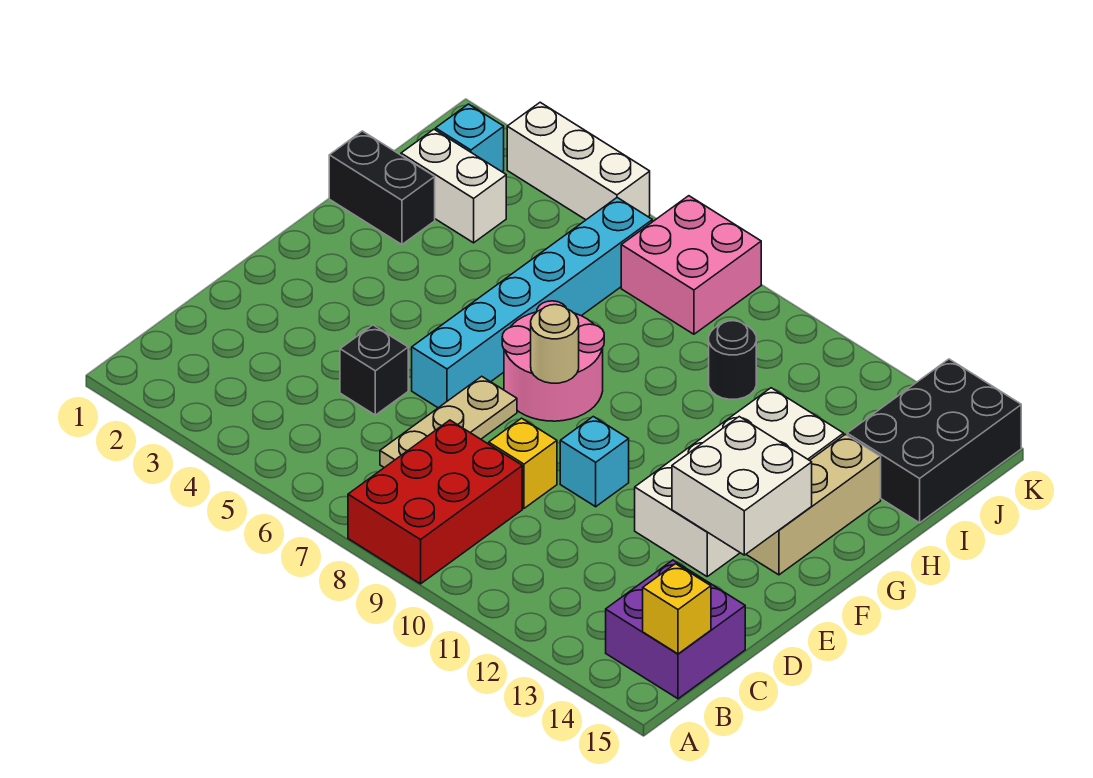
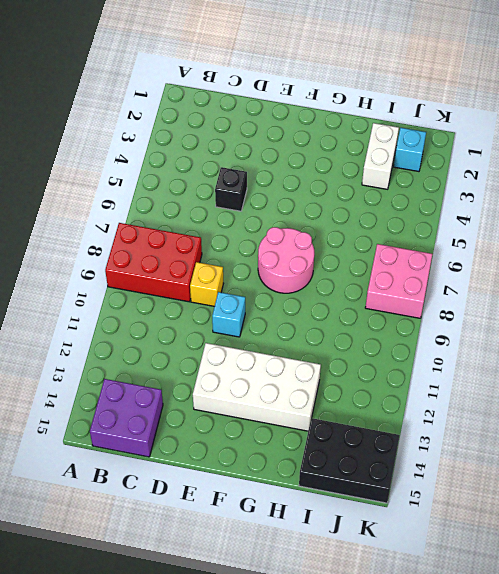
none -> tan plate C7:E7 level 1
none -> cyan brick E6:J6 level 1
none -> tan brick F14:H14 level 1

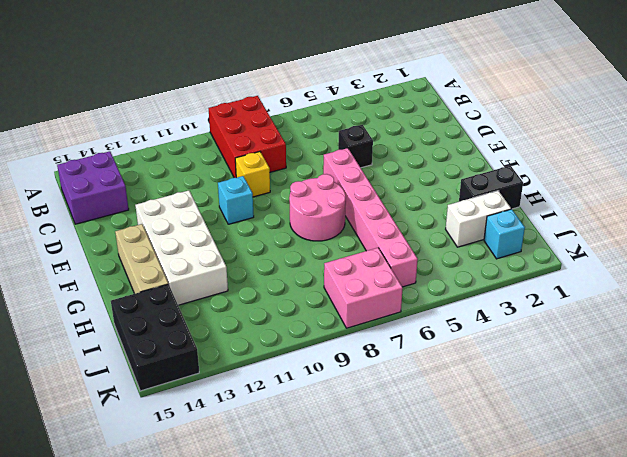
pink brick E6:J6 level 1 -> cyan brick E6:J6 level 1
none -> tan plate C7:E7 level 1
none -> black round brick I10 level 1
none -> white brick K3:K5 level 1

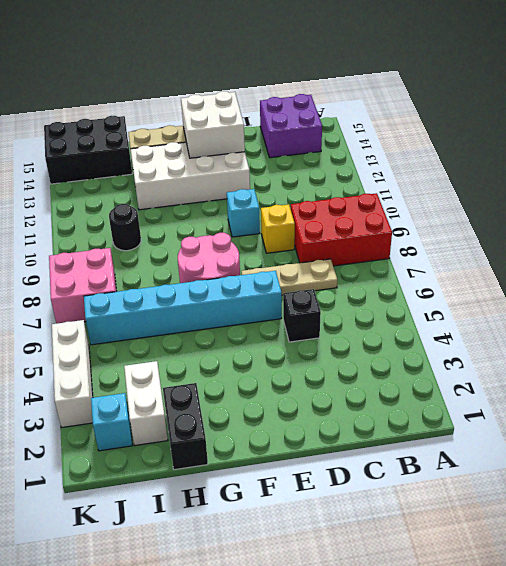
none -> yellow brick B15 level 2
none -> tan round brick F8 level 2

